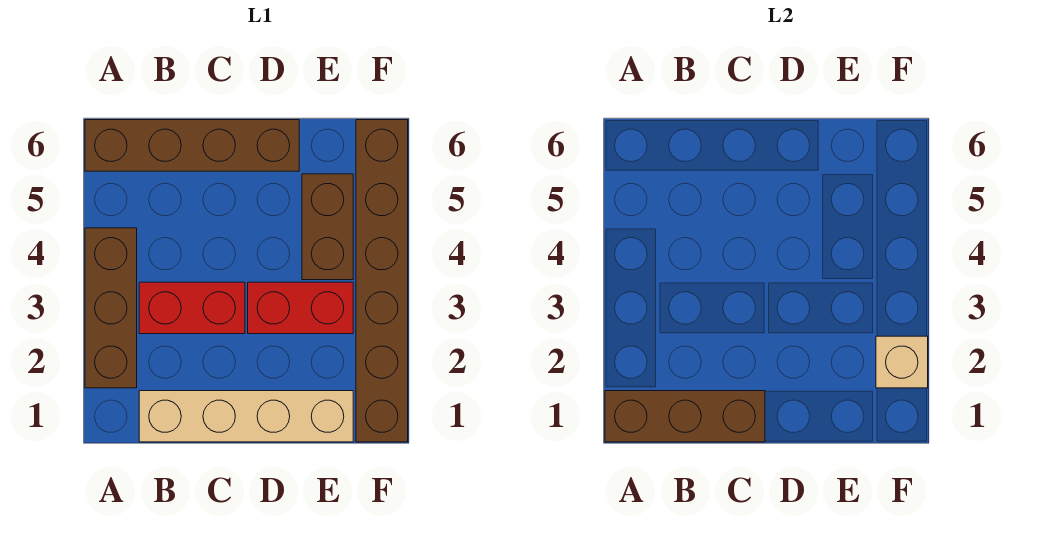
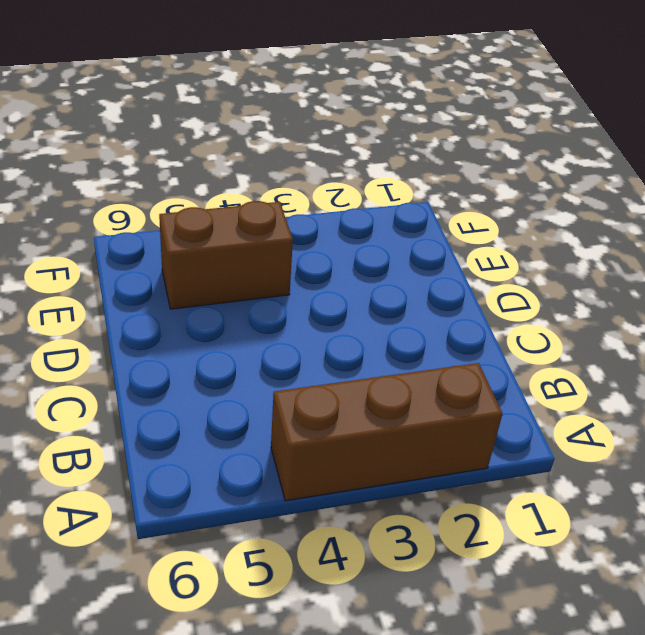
none -> brown brick A6:D6 level 1
none -> tan brick B1:E1 level 1

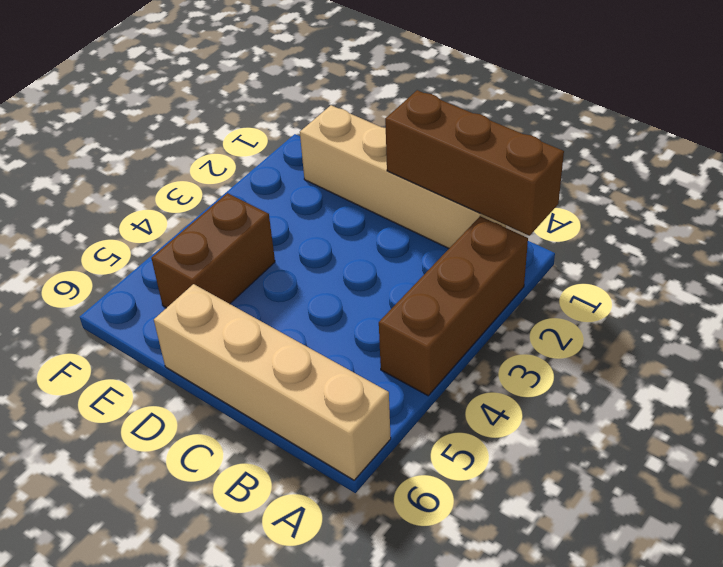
tan brick A6:D6 level 1 -> brown brick A6:D6 level 1
none -> red brick B3:C3 level 1
none -> red brick D3:E3 level 1

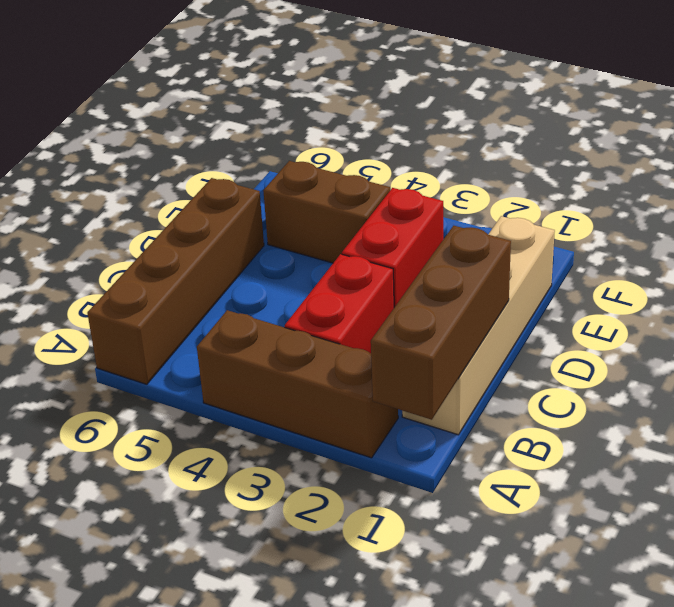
none -> brown brick F1:F6 level 1
none -> tan brick F2 level 2

